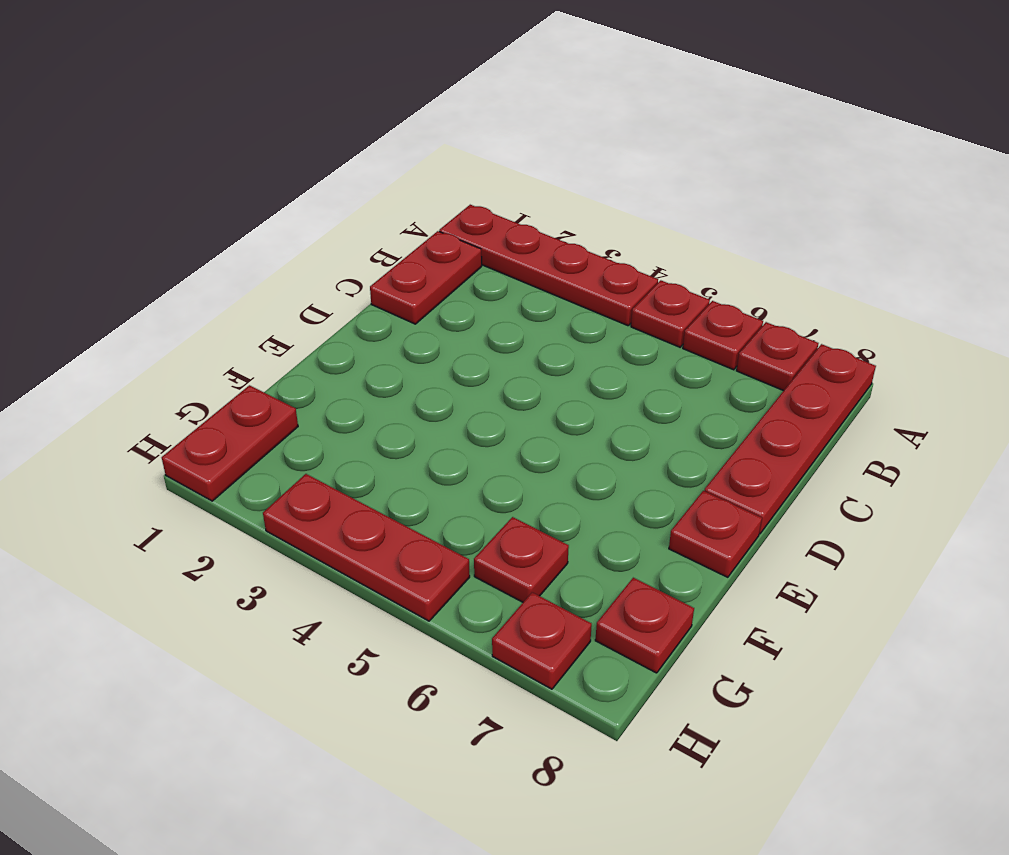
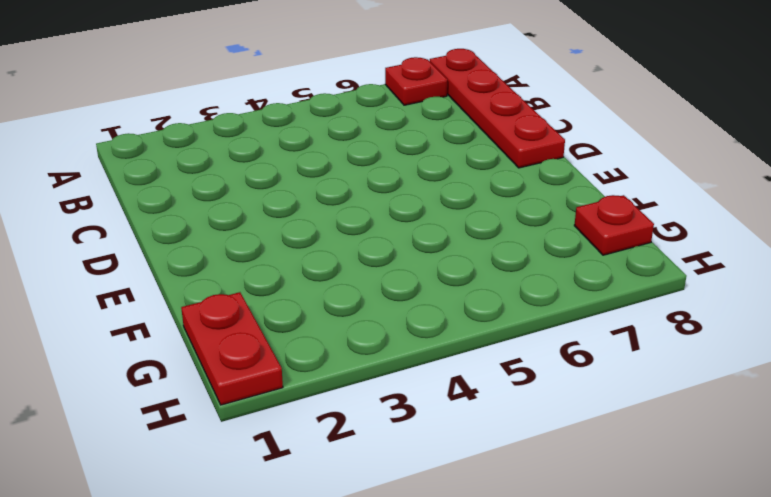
none -> red plate A1:A4 level 1
none -> red plate A5 level 1
none -> red plate A6 level 1

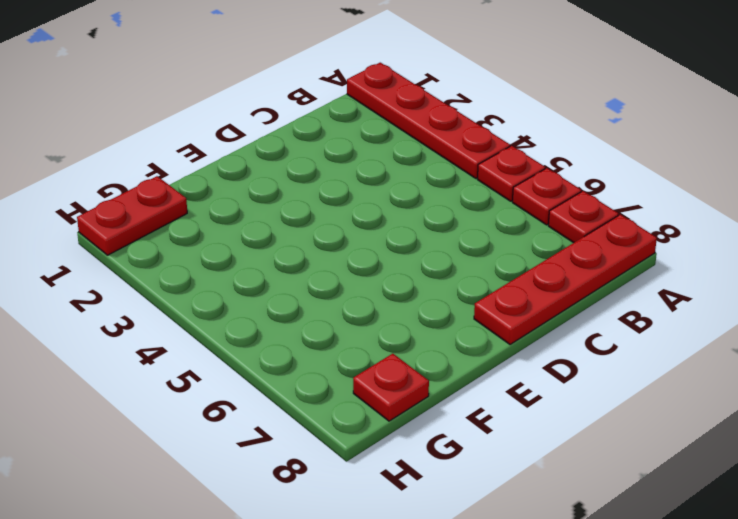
none -> red plate B1:C1 level 1
none -> red plate E8 level 1
none -> red plate G6 level 1

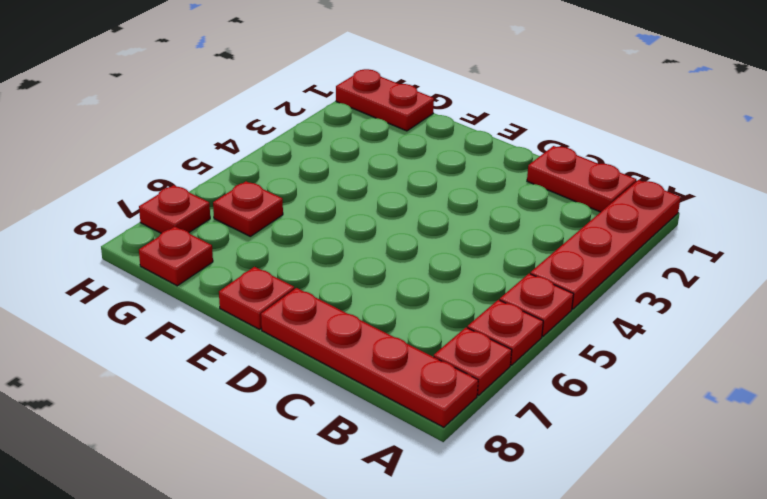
none -> red plate H3:H5 level 1

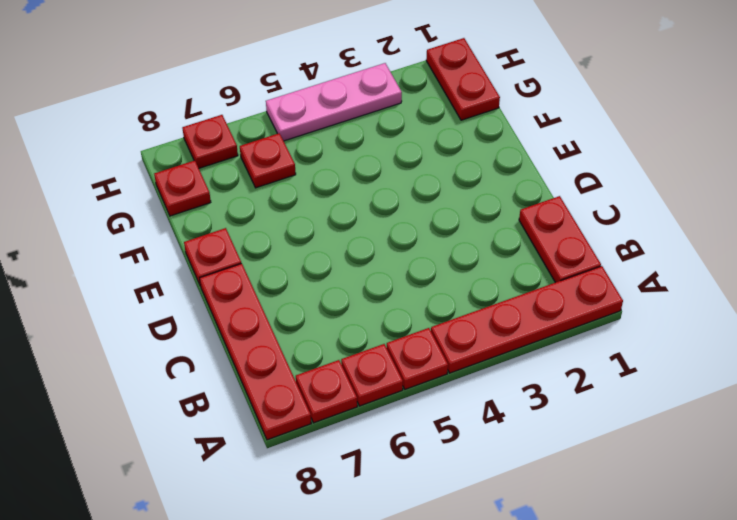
pink plate H3:H5 level 1 -> red plate H3:H5 level 1

